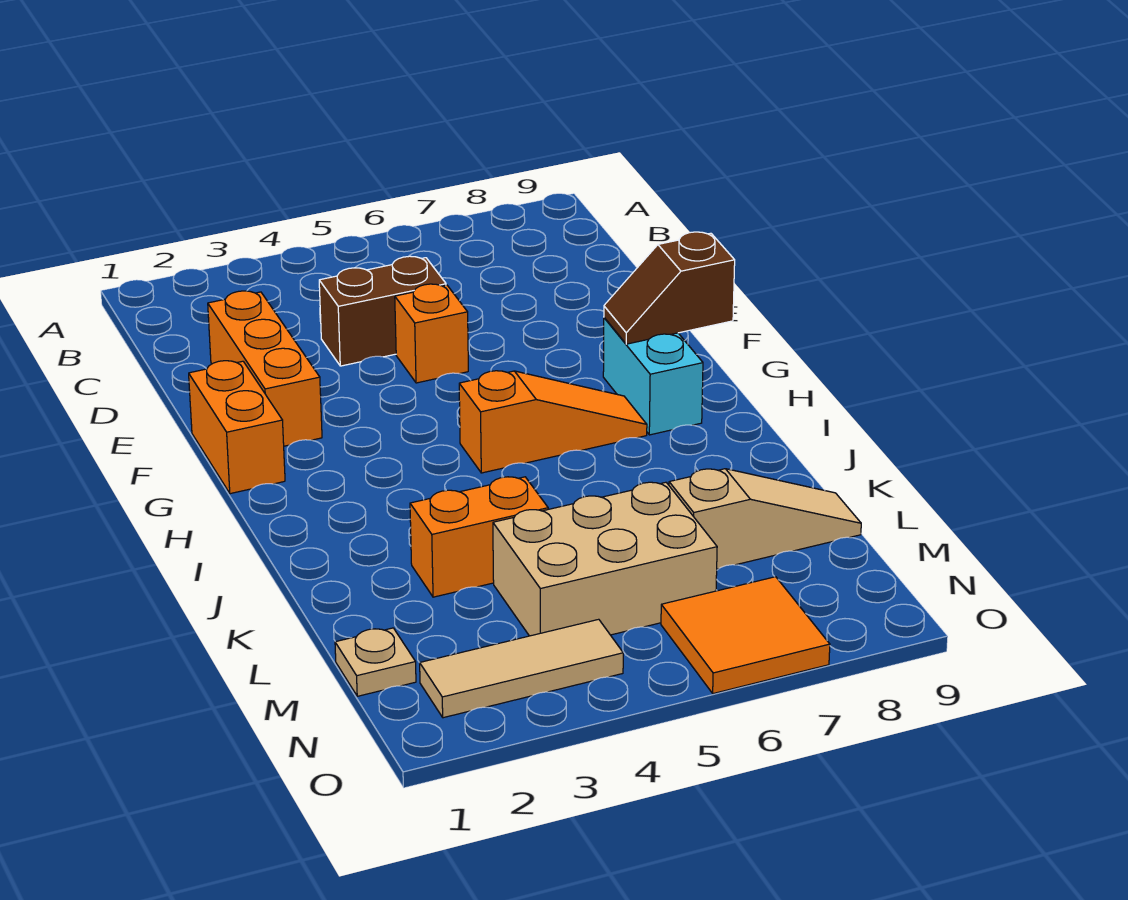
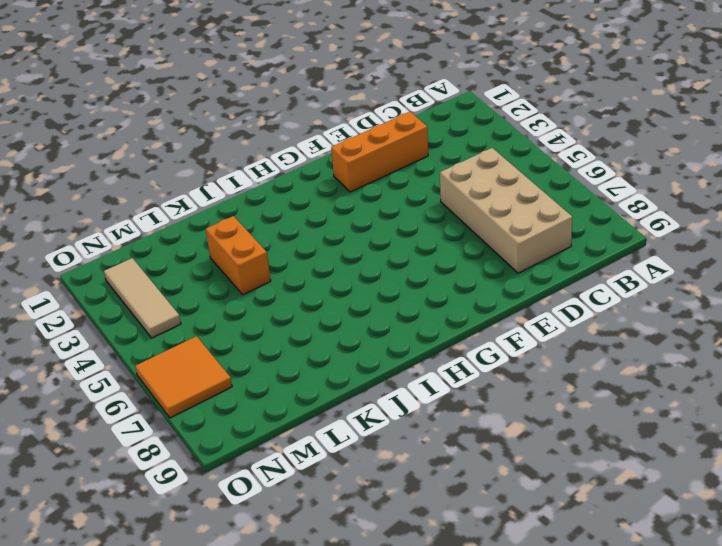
tan brick C5:D8 level 1 -> brown brick D4:D5 level 1
none -> orange brick E5 level 1
none -> orange brick F1:G1 level 1
none -> cyan brick G8:H8 level 1

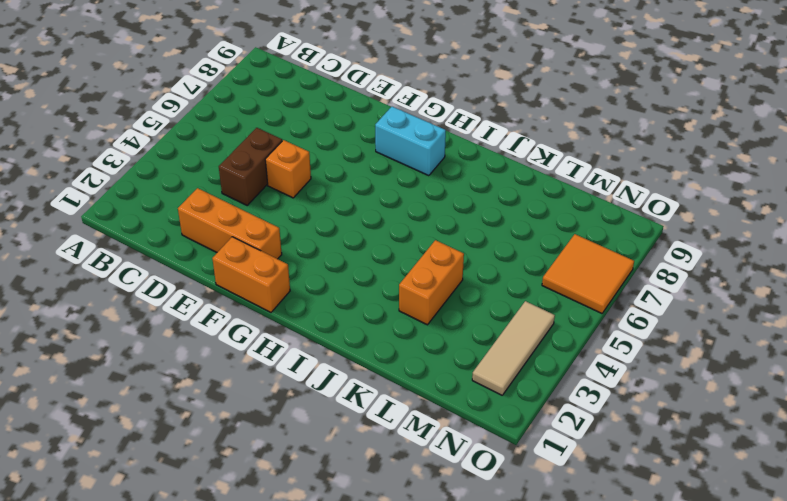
none -> orange slope H5:H7 level 1 top 5
none -> tan brick L4:M6 level 1
none -> tan slope L7:L9 level 1 top 7

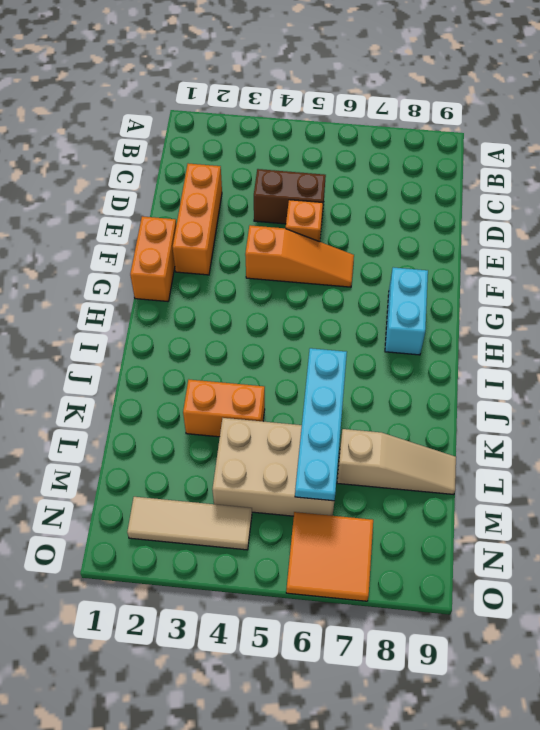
orange slope F4:F6 level 1 top 4 -> orange slope H5:H7 level 1 top 5
cyan plate J6:M6 level 2 -> none
none -> tan plate M1 level 1
none -> brown slope G8:G9 level 2 top 9

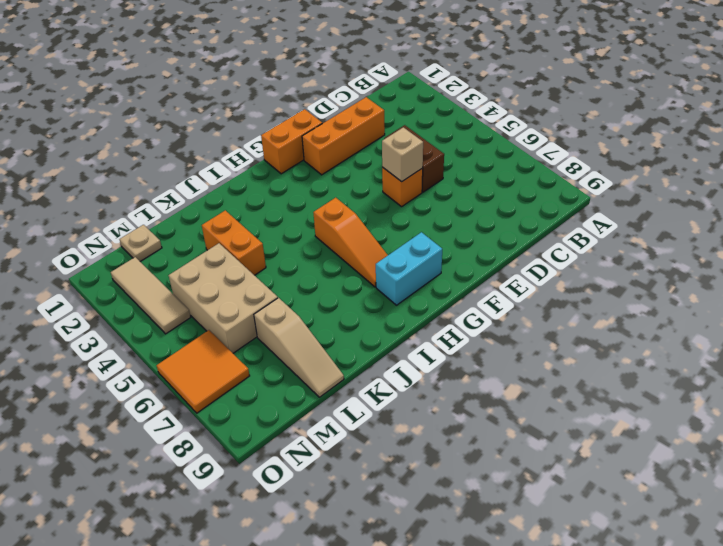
tan brick E5 level 2 -> none
none -> brown slope G8:G9 level 2 top 9

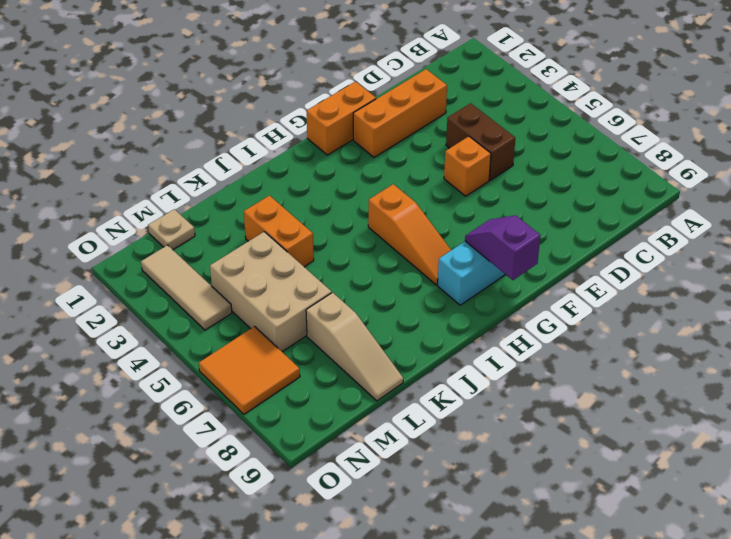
purple slope G8:G9 level 2 top 9 -> brown slope G8:G9 level 2 top 9

